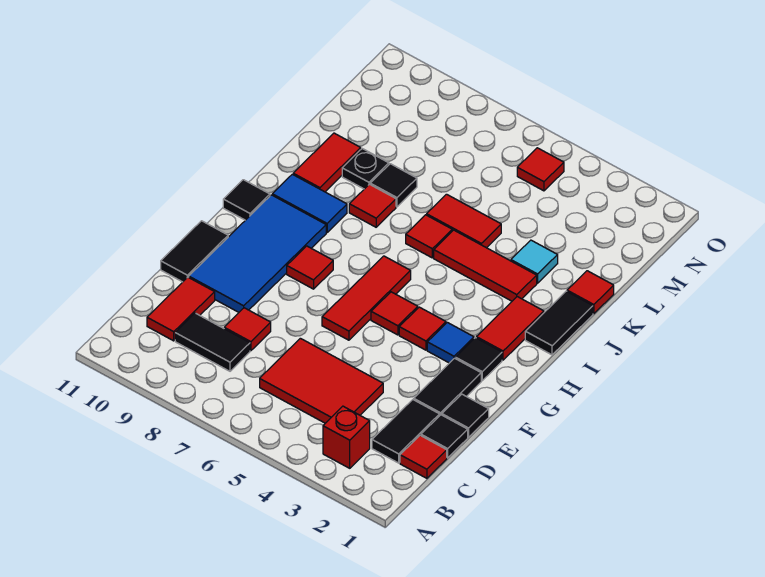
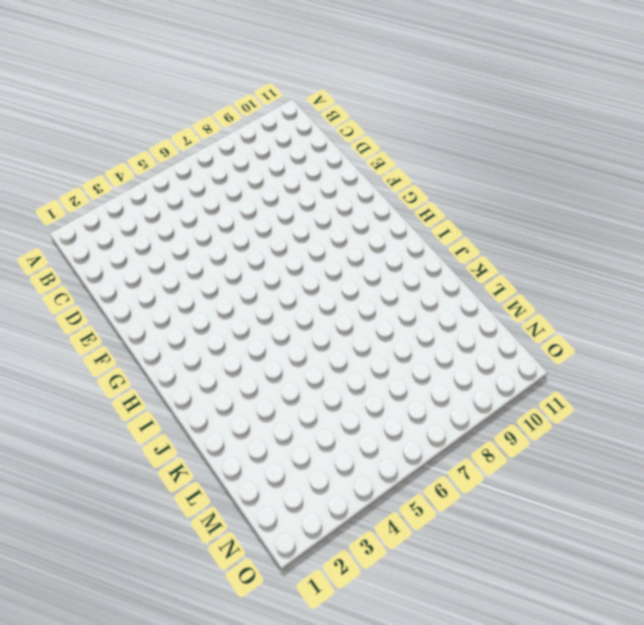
none -> red brick B3 level 1
none -> red tile C1 level 1
none -> black tile C2:D2 level 1
none -> red tile C4:D6 level 1

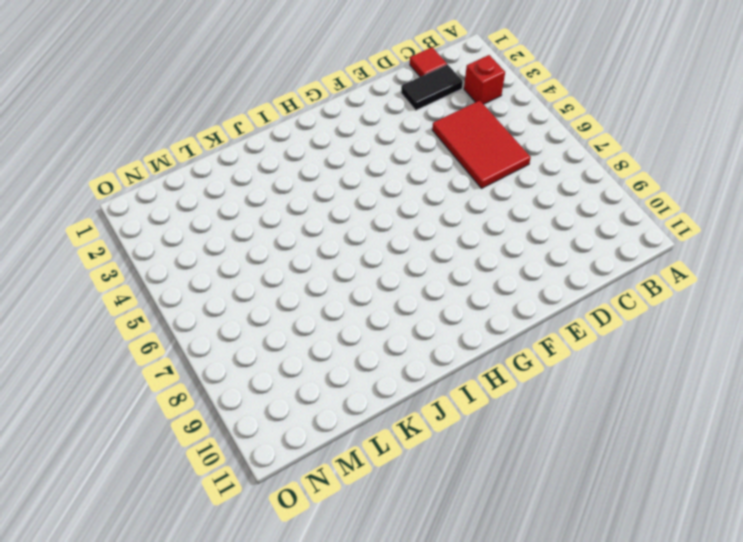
none -> black tile C8:C9 level 1
none -> red tile C10:D10 level 1
none -> black tile D1 level 1
none -> red tile D8 level 1

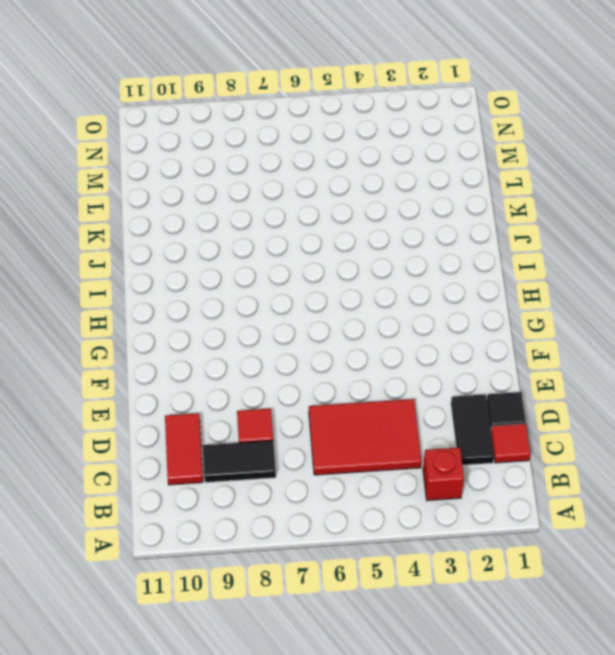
none -> black tile E1 level 1
none -> black tile E2:F2 level 1
none -> blue tile E9:H10 level 1
none -> black tile E11:F11 level 1

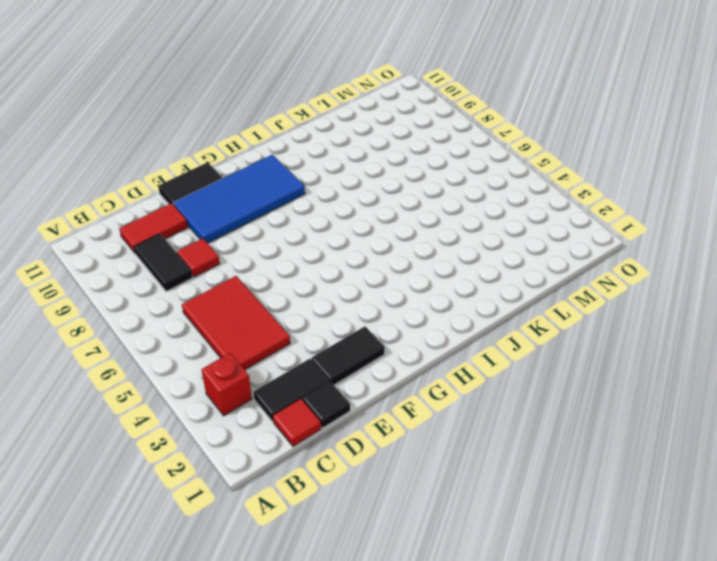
none -> black tile E1 level 1
none -> red tile F6:H6 level 1
none -> black tile G2 level 1
none -> blue tile G3 level 1

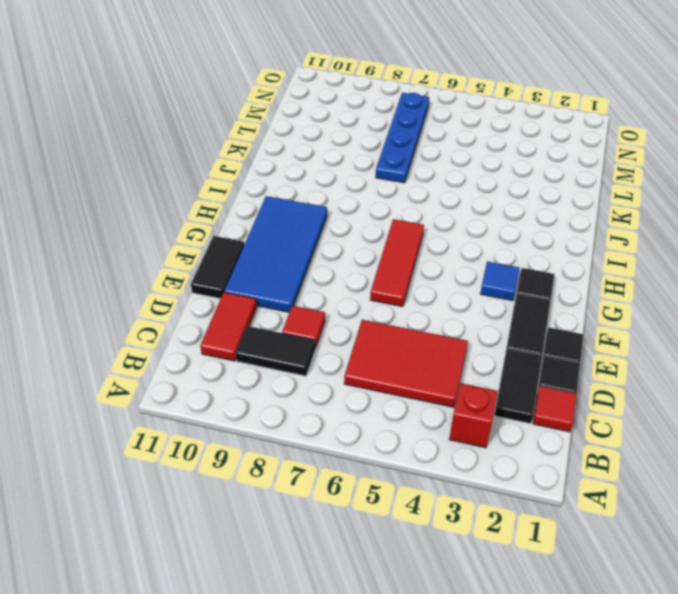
blue plate K7:N7 level 1 -> none
none -> red tile G4 level 1
none -> red tile G5 level 1
none -> red tile G8 level 1
none -> red tile H2:I2 level 1

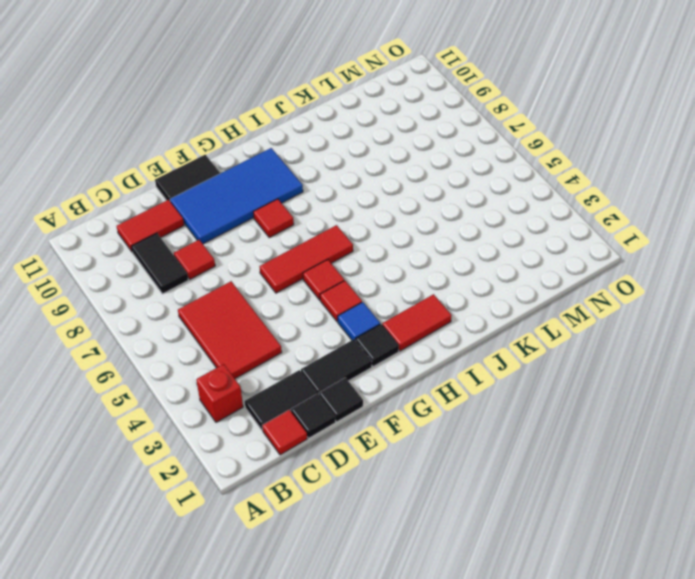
none -> black tile H11 level 1
none -> black tile I1:J1 level 1
none -> blue tile I9:I10 level 1
none -> red tile J3:J5 level 1

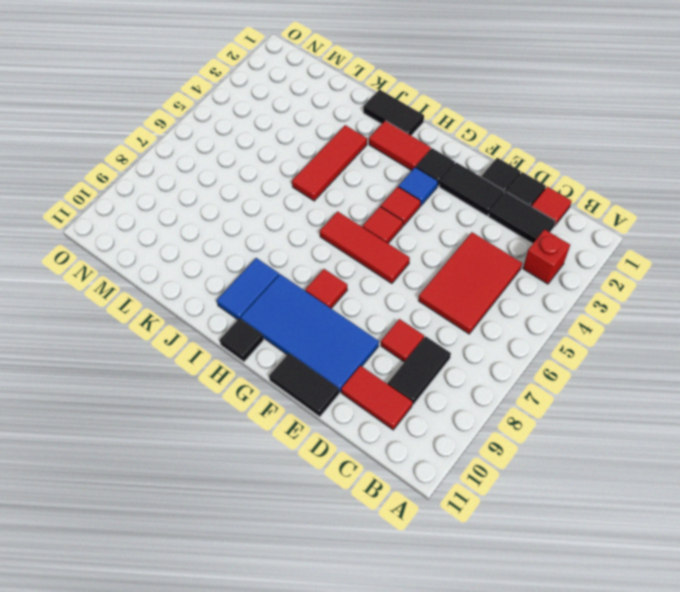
none -> red tile J6 level 1
none -> red tile J8 level 1
none -> red tile J10:K10 level 1
none -> red tile K1 level 1

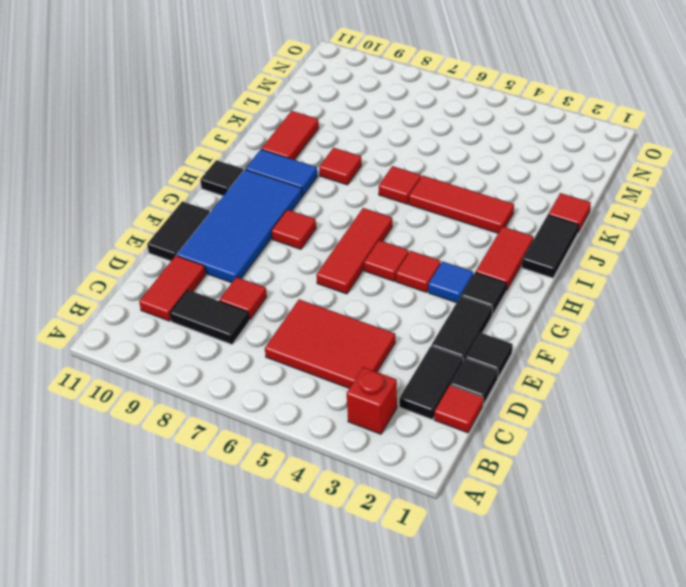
none -> cyan tile K3 level 1
none -> red tile K5:K6 level 1
none -> black tile K8 level 1
none -> black plate K9 level 1

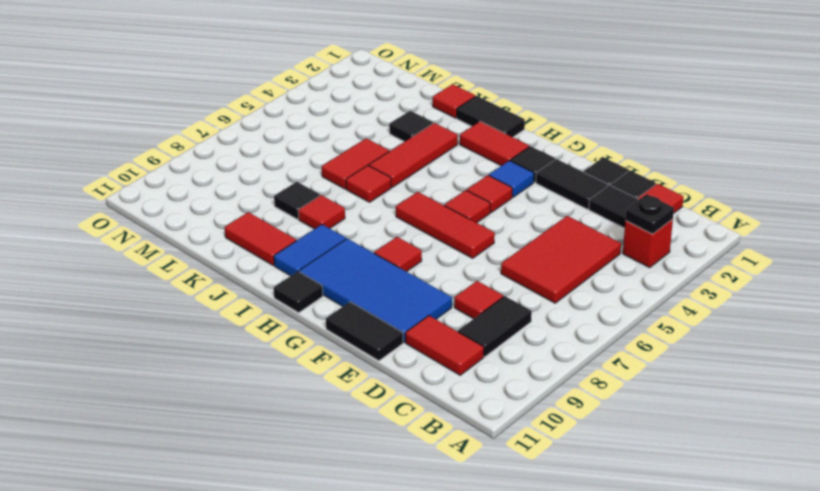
black plate B3 level 2 -> black plate K9 level 1
black tile K3 level 1 -> cyan tile K3 level 1
none -> red tile N5 level 1

